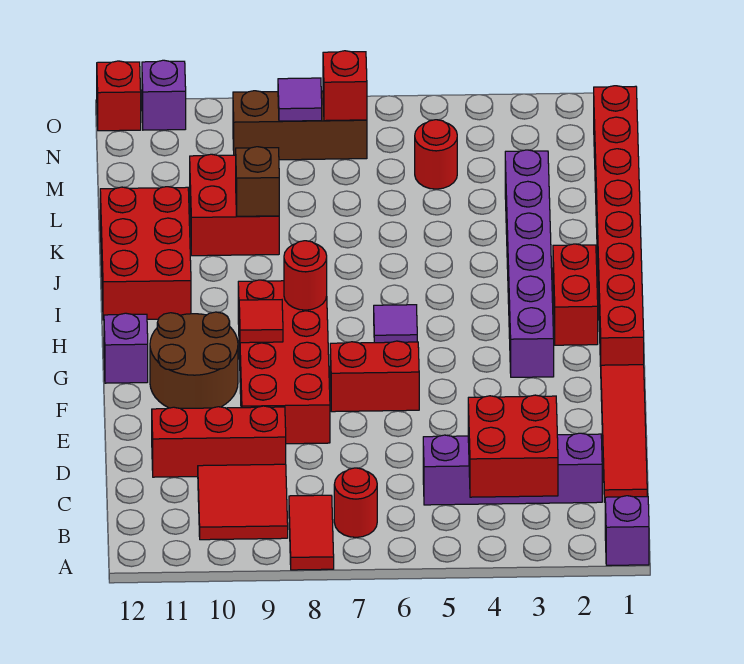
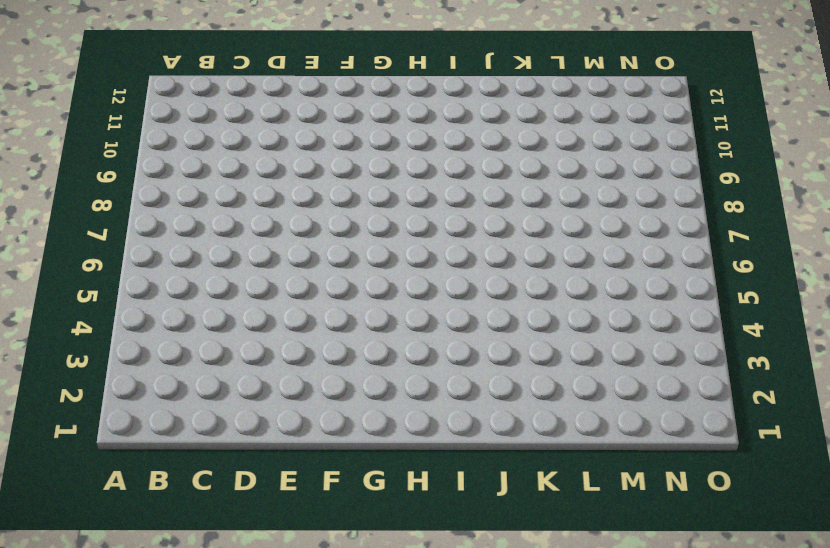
none -> purple brick A1 level 1
none -> red tile A8:B8 level 1
none -> red round brick B7 level 1

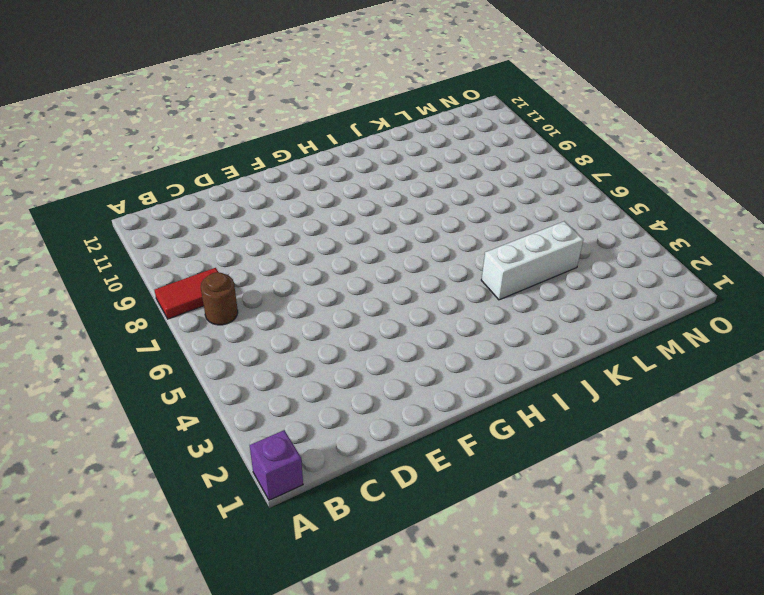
brown round brick B7 level 1 -> red round brick B7 level 1
white brick J4:L4 level 1 -> none
none -> red tile B9:C10 level 1
none -> red tile C1:F1 level 1
none -> purple brick C2:C5 level 1

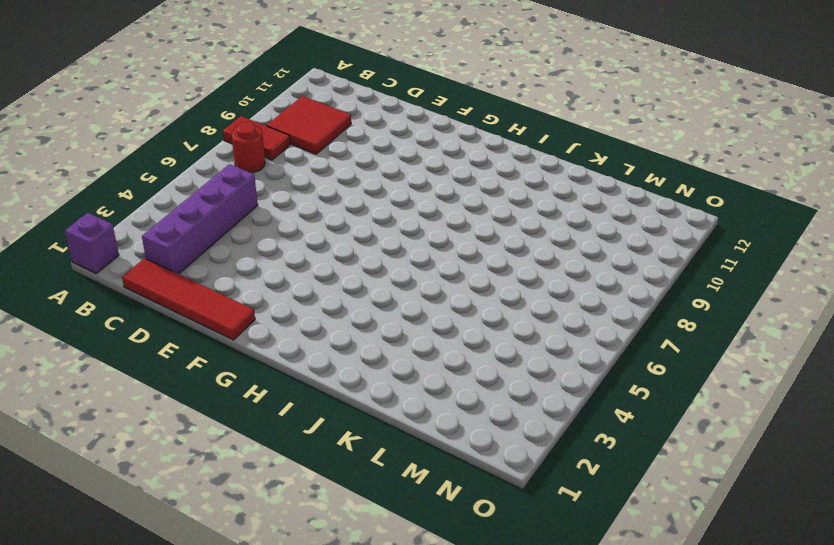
none -> red brick D9:D11 level 1
none -> red brick E8:H9 level 1
none -> red brick F6:F7 level 1

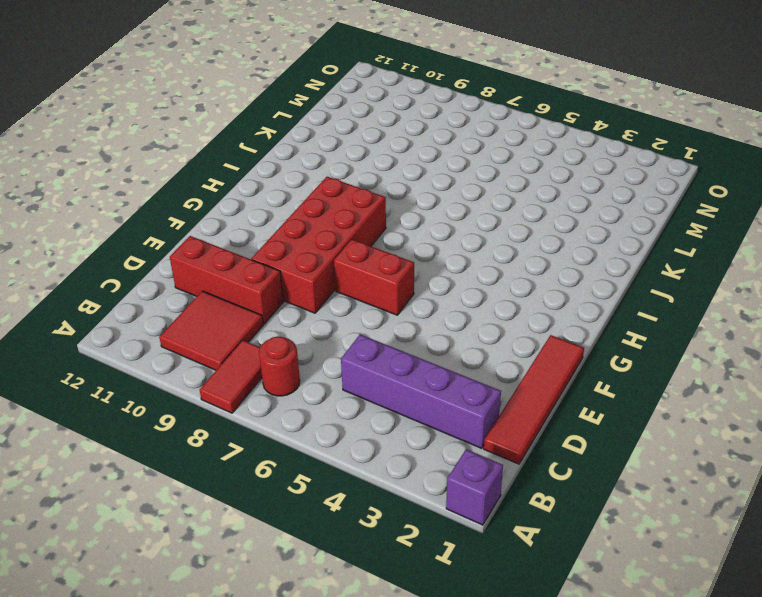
none -> brown round brick F10:G11 level 1
none -> red brick G1:N1 level 1
none -> purple brick G3:L3 level 1

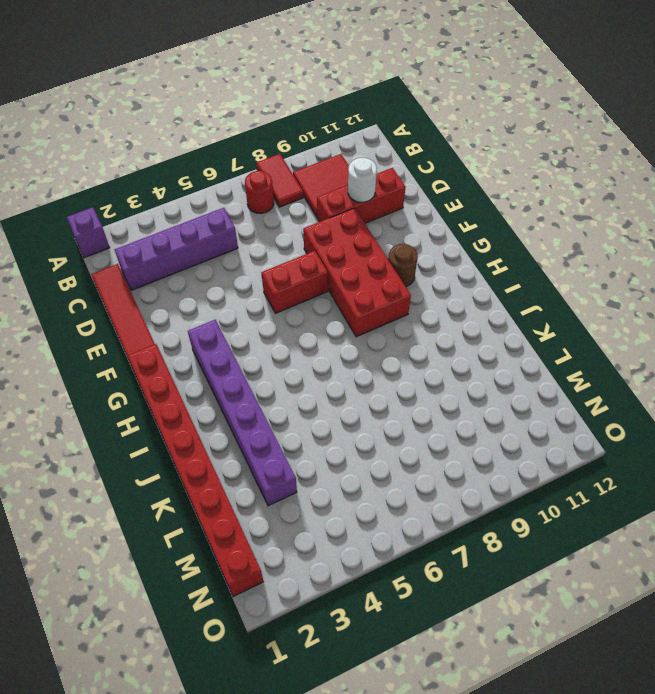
white round brick D10 level 2 -> none
brown round brick G10 level 1 -> brown round brick F10:G11 level 1
none -> purple brick G12 level 1
none -> red brick H2:I2 level 1
none -> purple tile H6 level 1

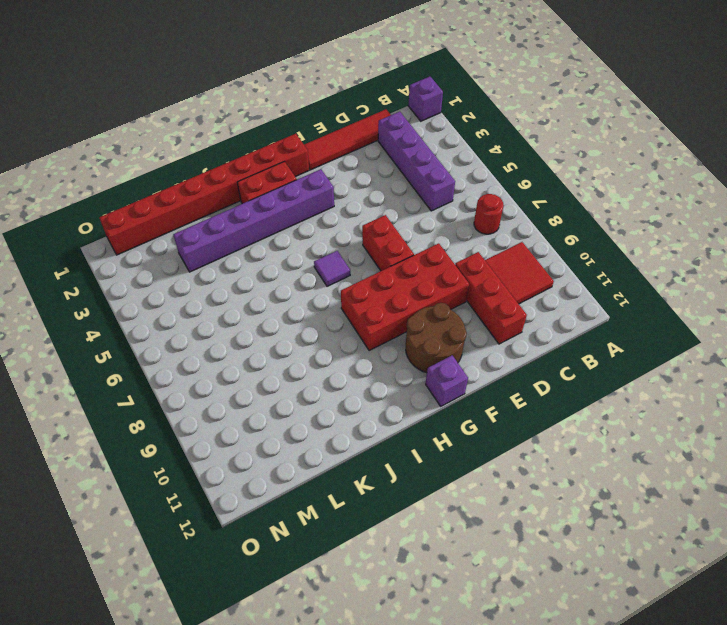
none -> red tile A8:B8 level 1
none -> red brick I11:K12 level 1
none -> red brick K9:L10 level 1

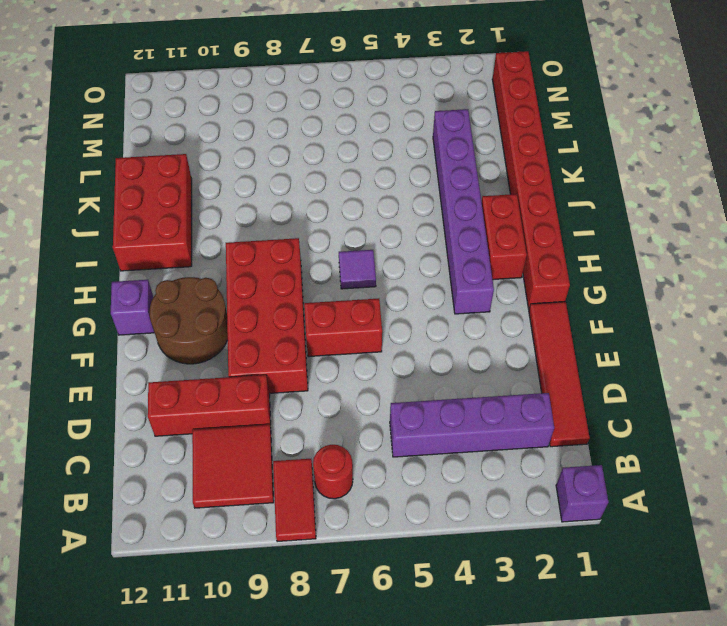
none -> red brick K9:L10 level 1
none -> red round brick M5 level 1
none -> brown brick N7:N9 level 1

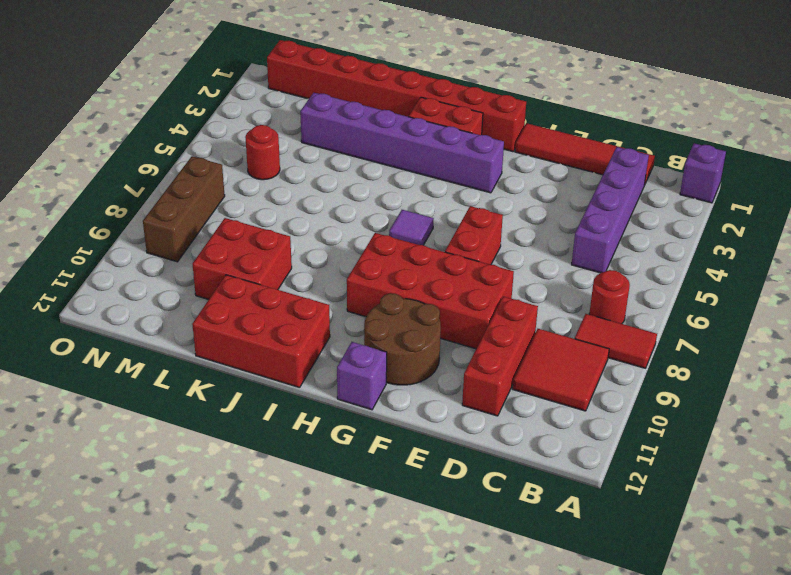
none -> purple brick O11 level 1
none -> red brick O12 level 1
none -> red brick B3:C4 level 2

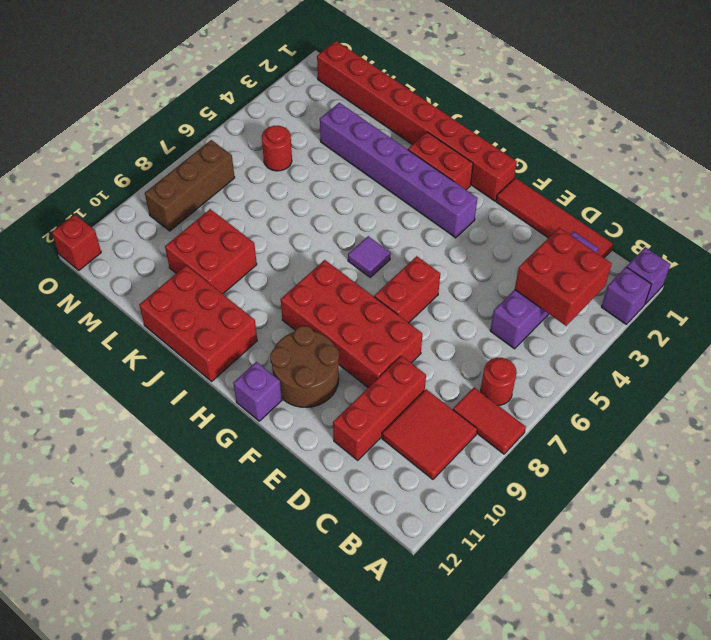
purple brick A2 level 1 -> purple brick O11 level 1
none -> red tile G9 level 2
none -> red round brick H8 level 2
none -> brown brick K9 level 2

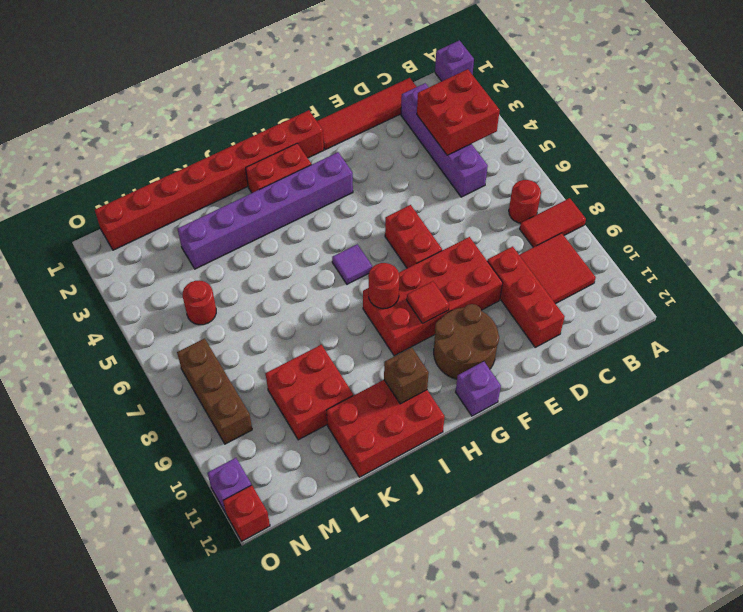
brown brick I11 level 2 -> brown brick K9 level 2
none -> red brick N7 level 2
none -> purple tile N8 level 2

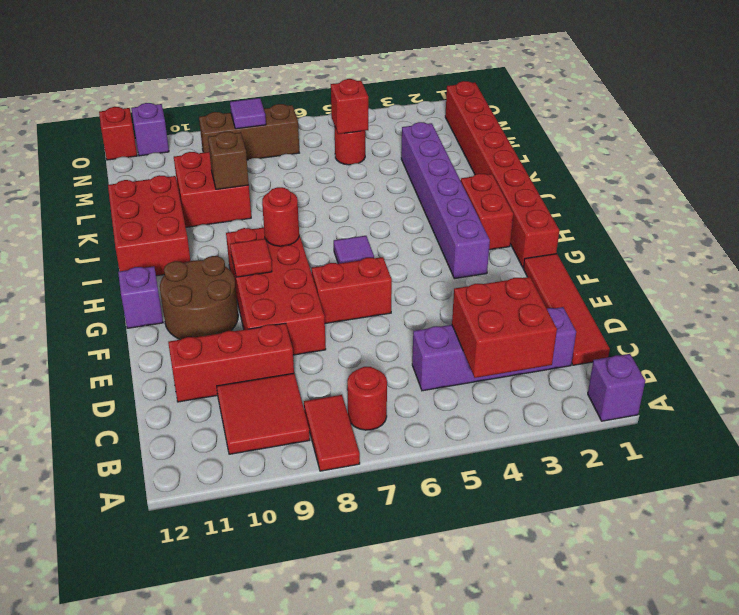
red brick M5 level 2 -> red brick N7 level 2

